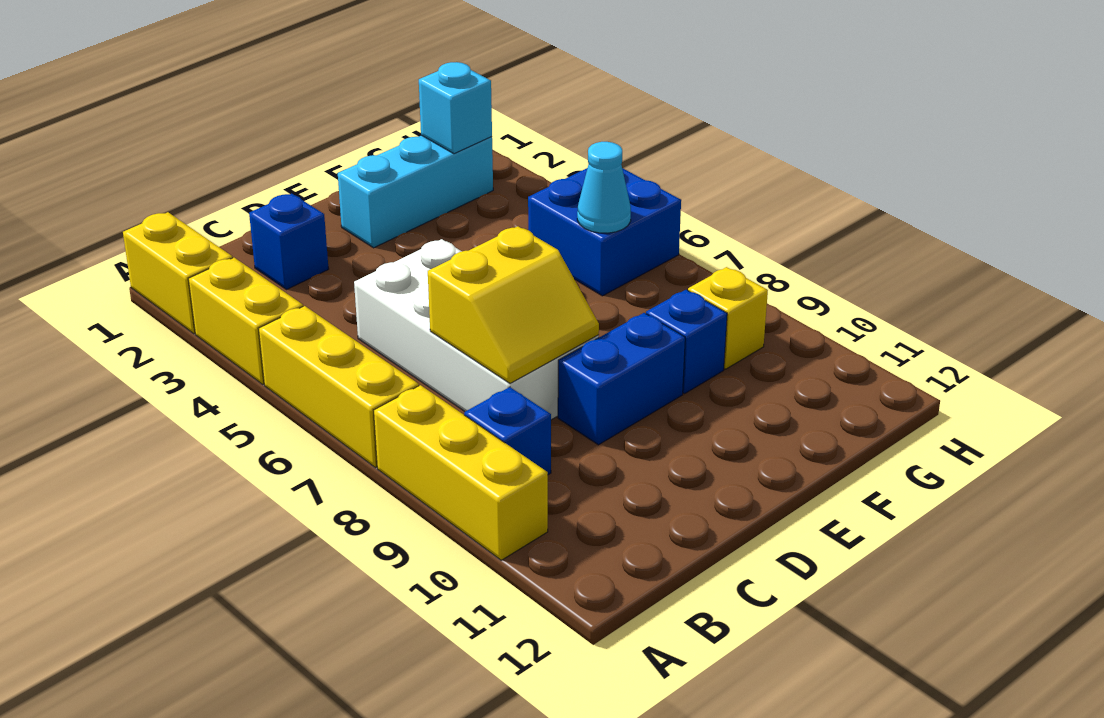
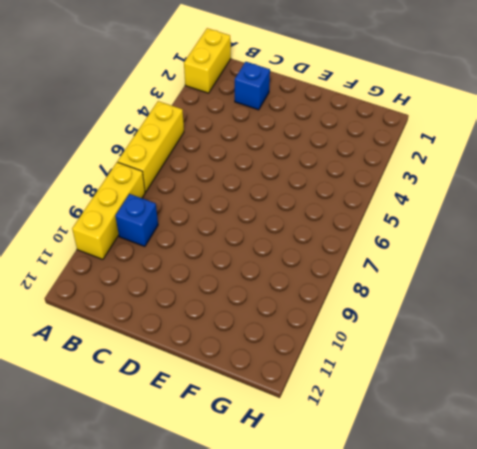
none -> yellow brick A3:A4 level 1
none -> white brick C5:D8 level 1
none -> blue brick D9:E9 level 1

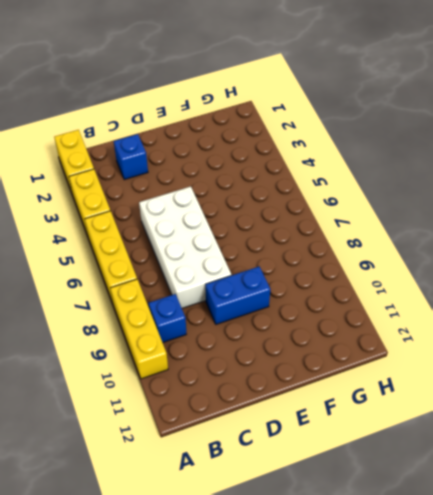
none -> cyan brick E2:G2 level 1
none -> blue brick F9 level 1
none -> blue brick G5:H6 level 1

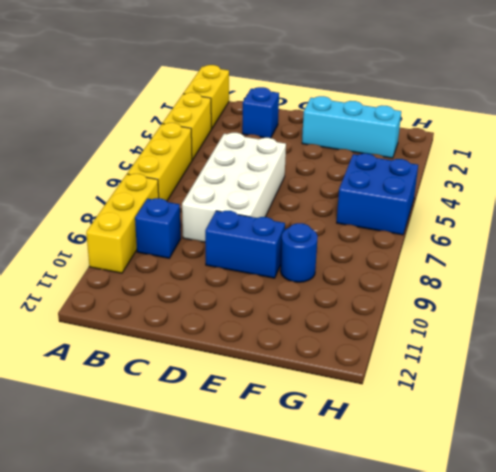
blue round brick F9 level 1 -> blue brick F9 level 1
none -> yellow brick G9 level 1
none -> yellow slope C7:D8 level 2 top 7
none -> cyan brick G2 level 2

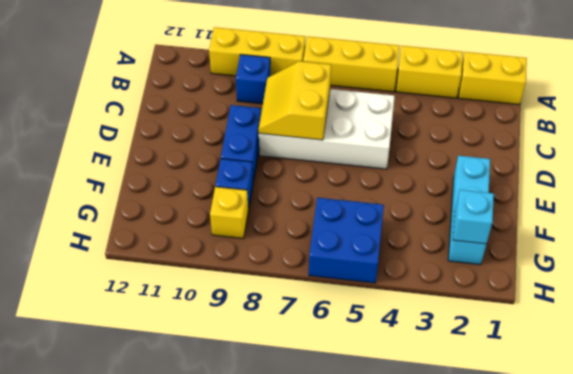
none -> blue brick C2 level 1
none -> cyan cone G6 level 2

